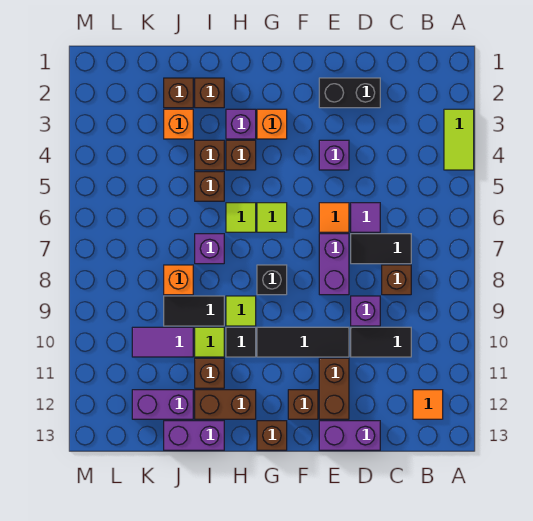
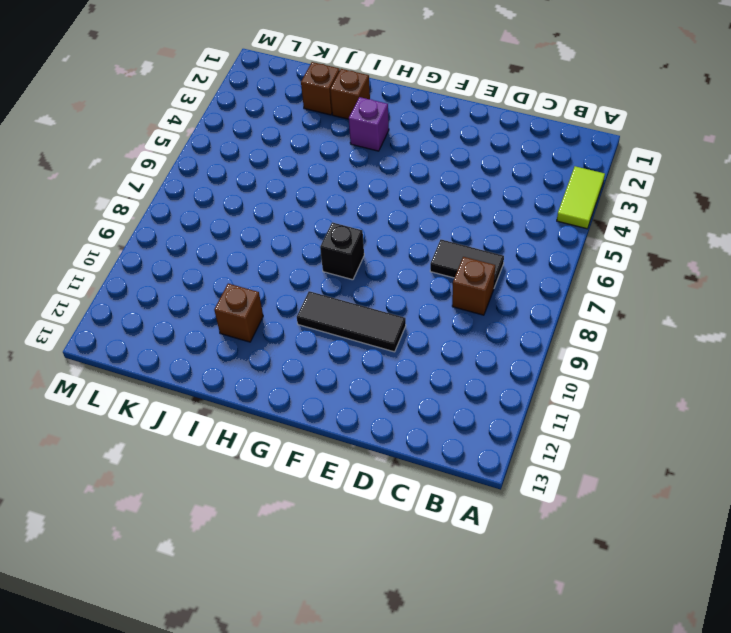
none -> orange tile B12 level 1
none -> black tile C10:D10 level 1
none -> black brick D2:E2 level 1
none -> purple tile D6 level 1

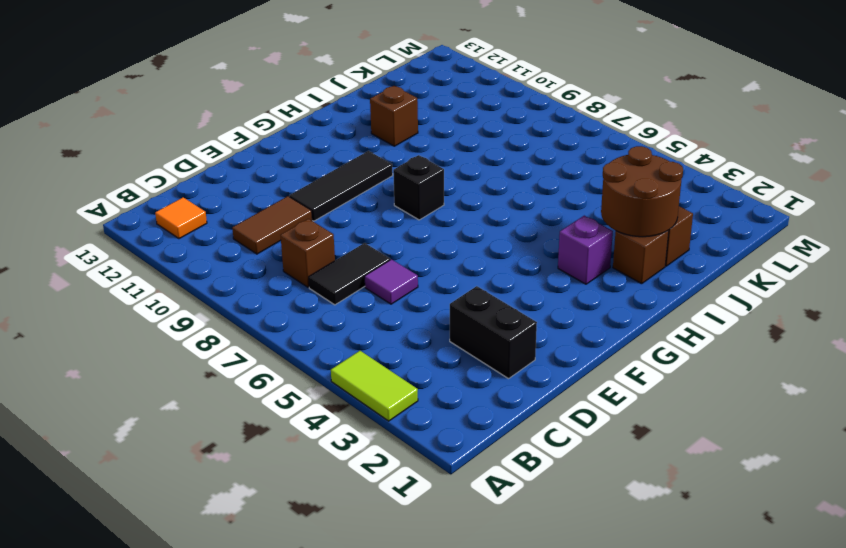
brown tile C10:D10 level 1 -> black tile C10:D10 level 1
black brick D2:D3 level 1 -> black brick D2:E2 level 1
brown round brick I2:J3 level 2 -> none
none -> purple brick D9 level 1
none -> purple brick D13:E13 level 1
none -> purple brick E4 level 1
none -> orange tile E6 level 1

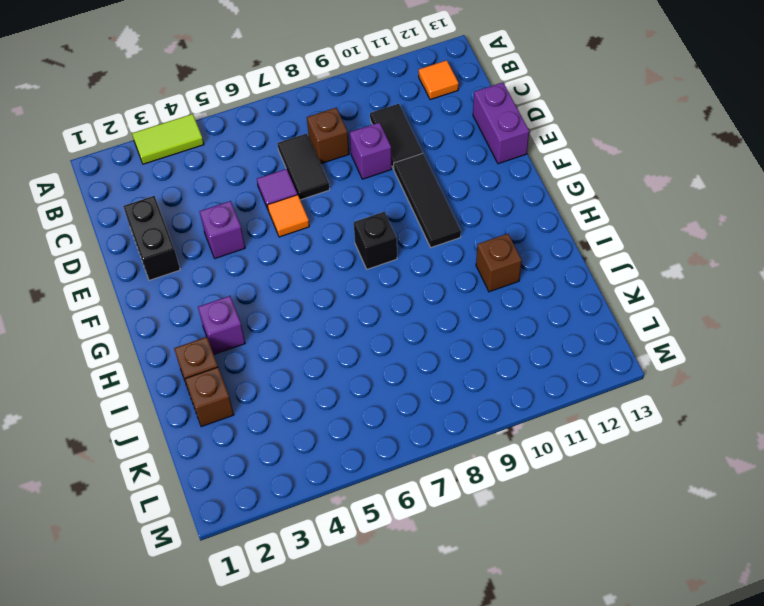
none -> purple brick E7:E8 level 1
none -> brown brick E11:E12 level 1
none -> brown brick F12 level 1
none -> orange brick G3 level 1

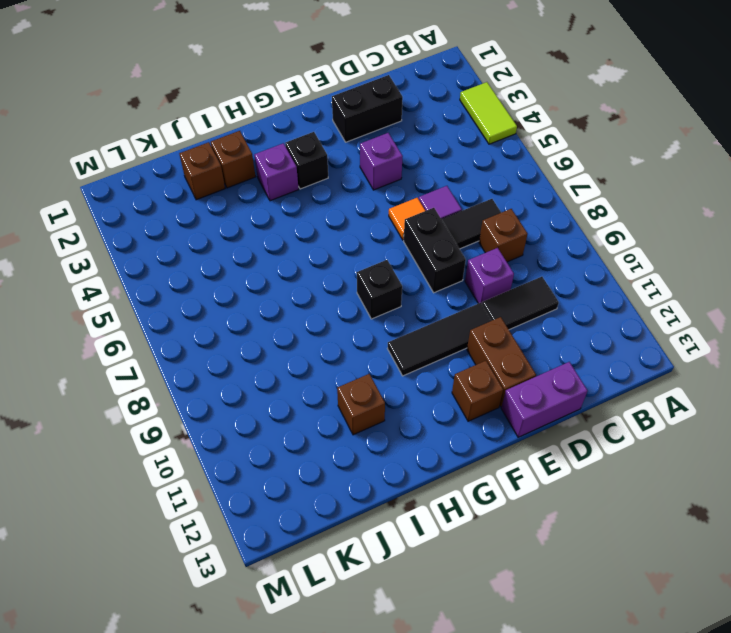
black brick E7:E8 level 1 -> purple brick E7:E8 level 1
black brick G3 level 1 -> orange brick G3 level 1
none -> orange tile B12 level 1
none -> lime tile G6 level 1
none -> brown brick G13 level 1
none -> brown brick H4 level 1

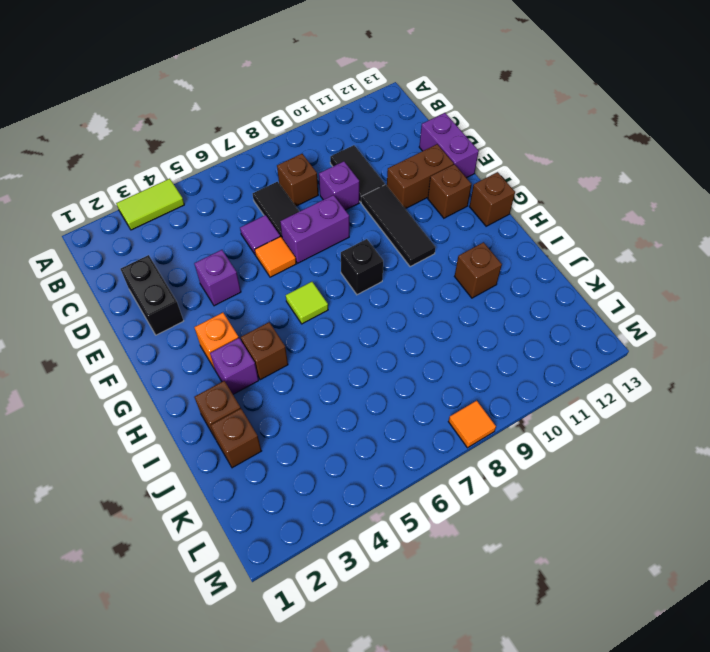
orange tile M8 level 1 -> orange tile B12 level 1
none -> lime tile H6 level 1
none -> lime tile H9 level 1
none -> black tile H10 level 1
none -> brown brick H12:I12 level 1

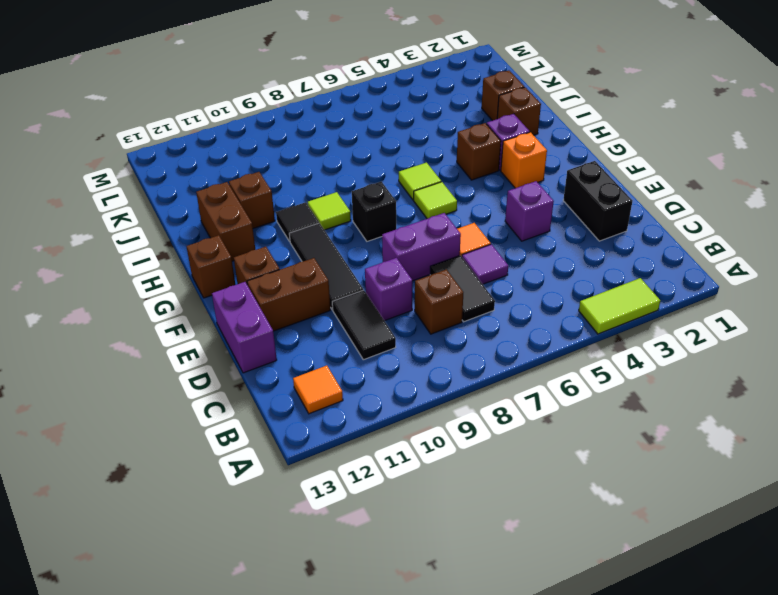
none -> brown brick I4 level 1
none -> brown brick I5 level 1
none -> purple brick I7 level 1
none -> black tile I9:J9 level 1

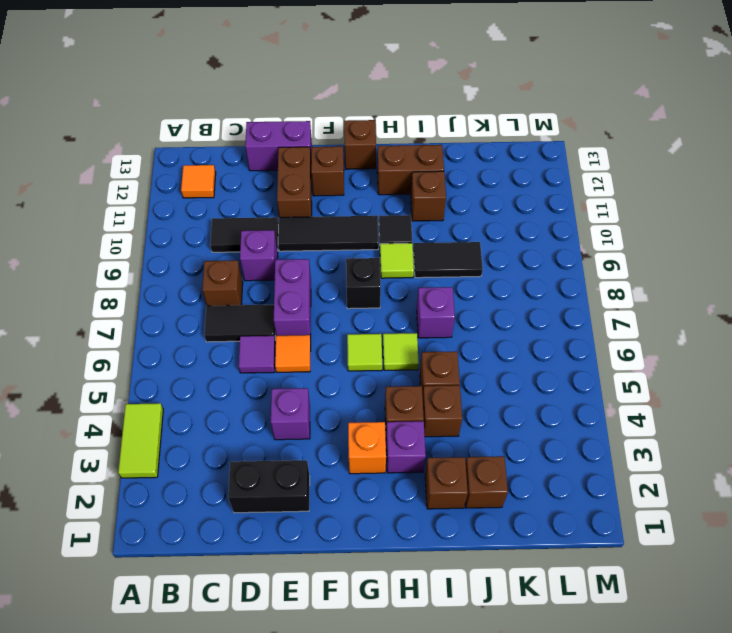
none -> lime tile I10 level 1
none -> purple brick I13:J13 level 1
none -> orange brick J3 level 1
none -> orange brick J8 level 1

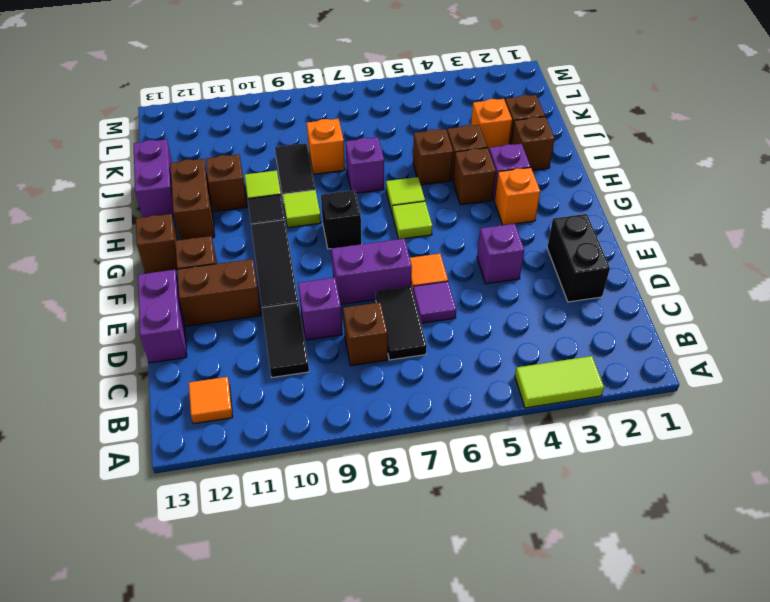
none -> purple tile J10:K10 level 1
none -> purple brick J12:K12 level 1

